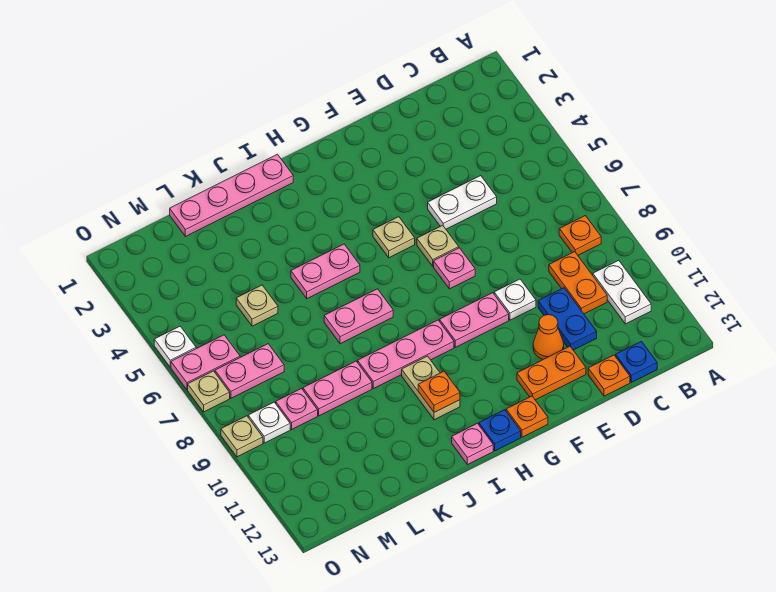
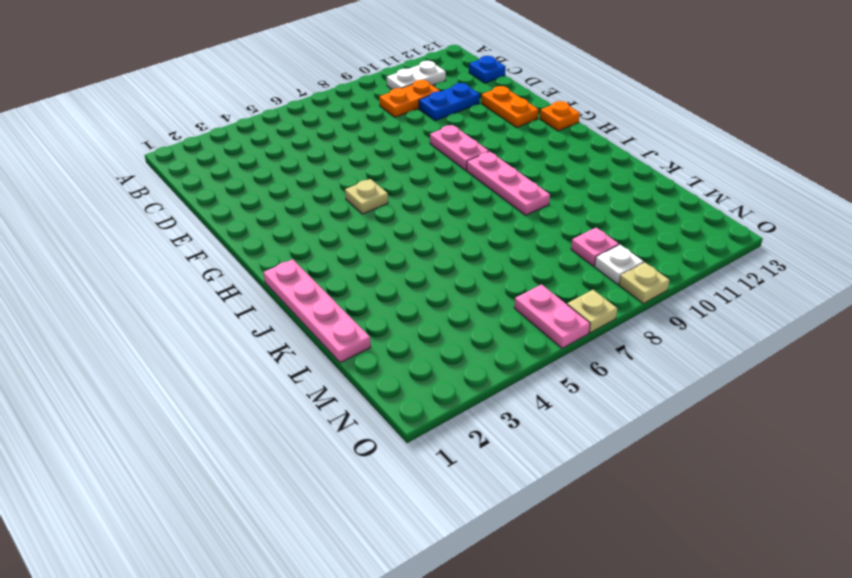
none -> orange plate B8 level 1
none -> white plate D5:E5 level 1
none -> orange plate D13 level 1
none -> white plate E9 level 1

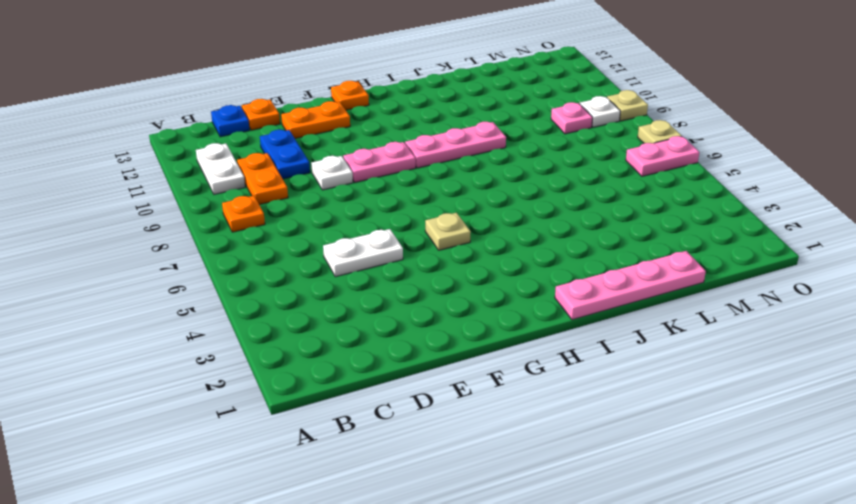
none -> orange cone E11 level 1
none -> tan plate F6 level 1
none -> pink plate F7 level 1
none -> blue plate H13 level 1

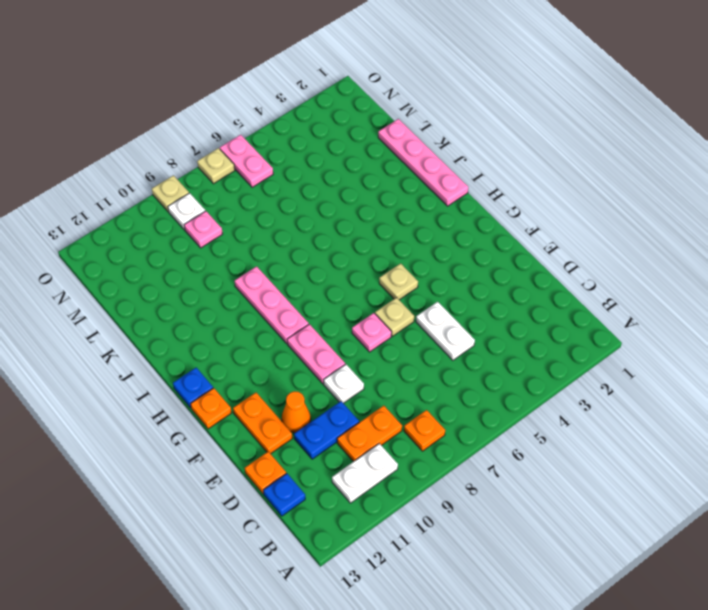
none -> pink plate I5:J5 level 1
none -> pink plate I7:J7 level 1
none -> tan plate I10:I11 level 1
none -> pink plate I13 level 1

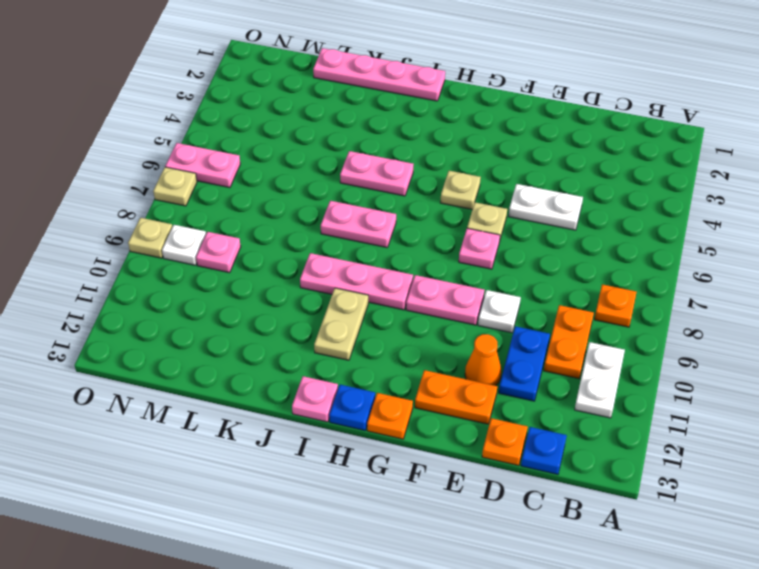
none -> pink plate K9:L9 level 1
none -> tan plate L5 level 1
none -> pink plate M7:N7 level 1
none -> white plate O5 level 1

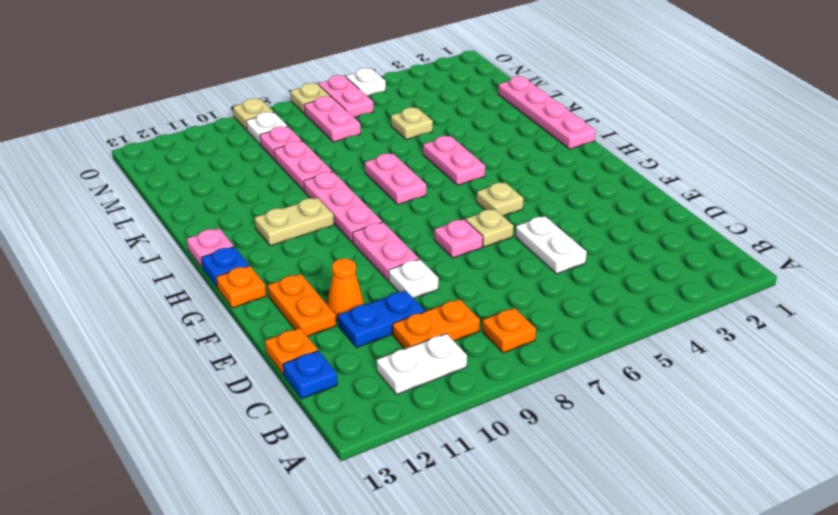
none -> orange plate I11 level 2

